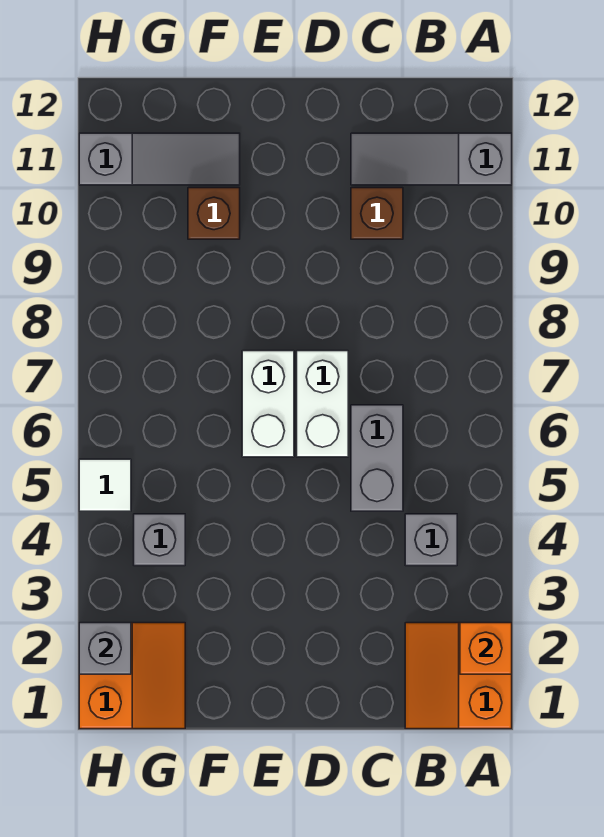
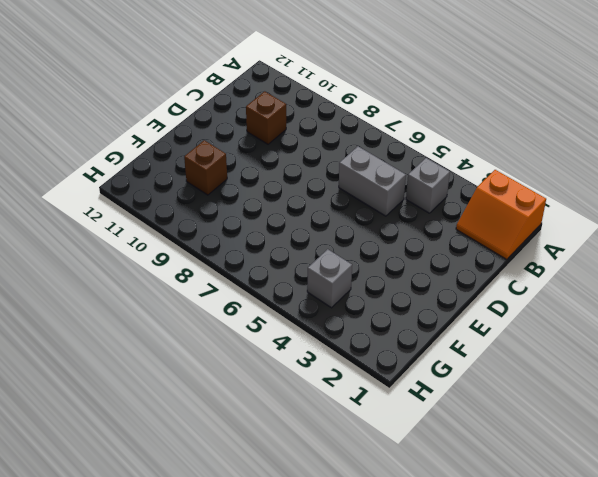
none -> grey slope A11:C11 level 1 top A
none -> white brick D6:D7 level 1
none -> white brick E6:E7 level 1

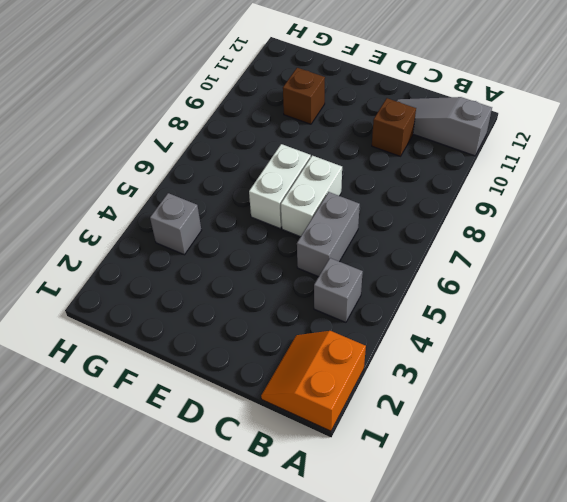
none -> grey slope F11:H11 level 1 top H
none -> orange slope G1:H2 level 1 top H
none -> white tile H5 level 1

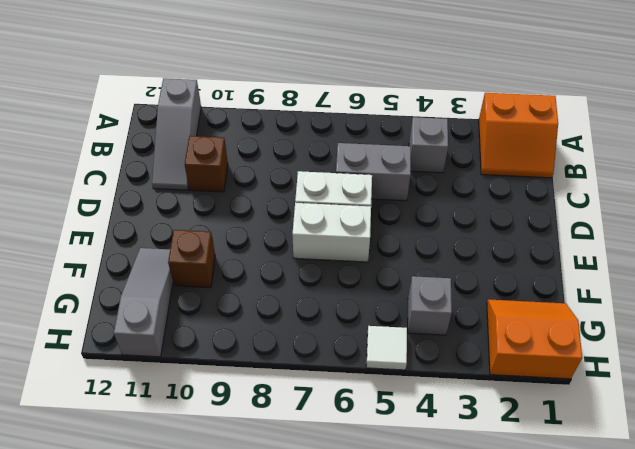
none -> orange brick A2 level 2
none -> grey brick H2 level 2

